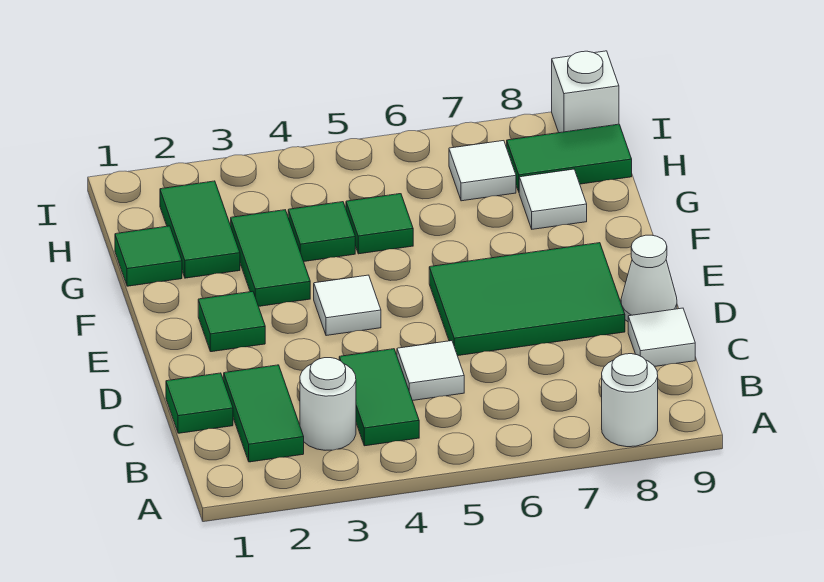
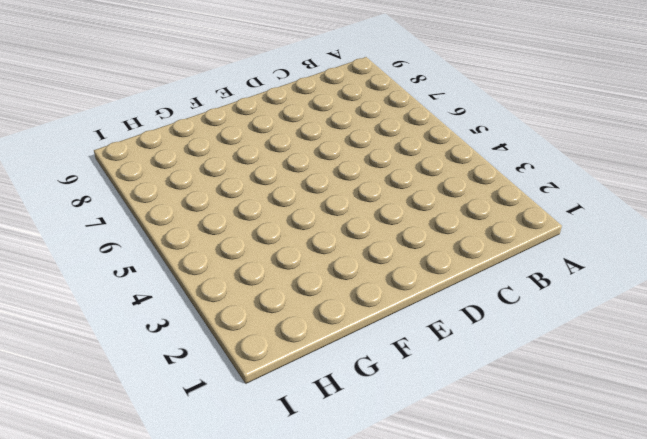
none -> white round brick A8 level 1
none -> green tile B2:C2 level 1
none -> white round brick B3 level 1

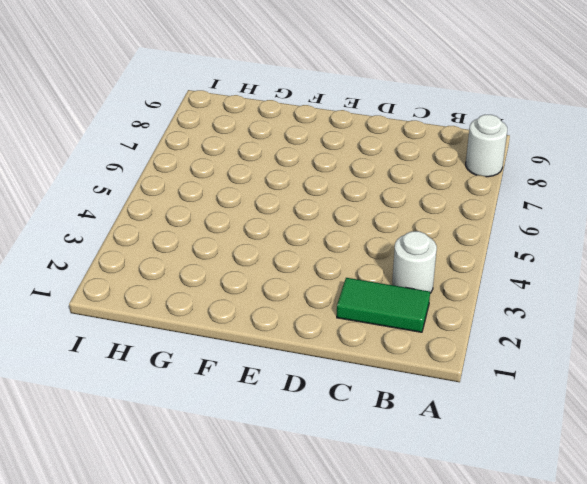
none -> green tile B4:C4 level 1
none -> green tile C1 level 1
none -> white tile C5 level 1

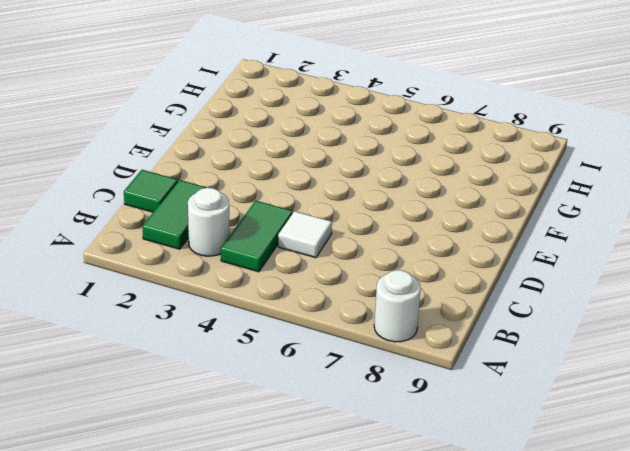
none -> white tile C9 level 1
none -> green tile D6:E8 level 1
none -> white cone D9 level 1

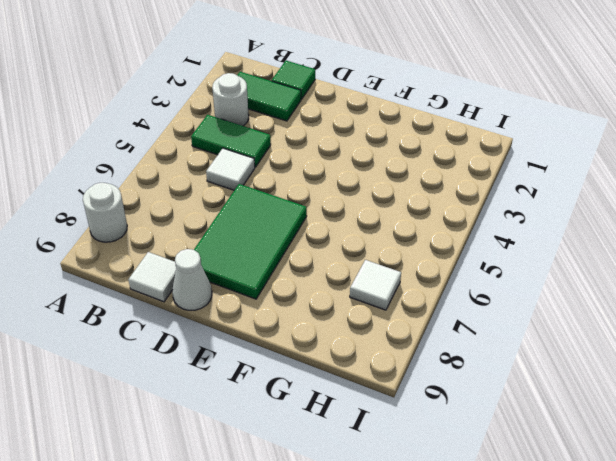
none -> green tile E2 level 1
none -> white tile E4 level 1
none -> green tile F3:G3 level 1

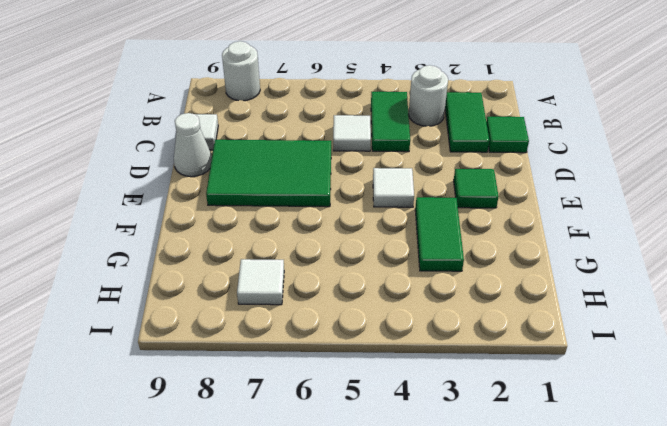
none -> green tile G1 level 1
none -> green tile G2:H2 level 1
none -> green tile G4 level 1

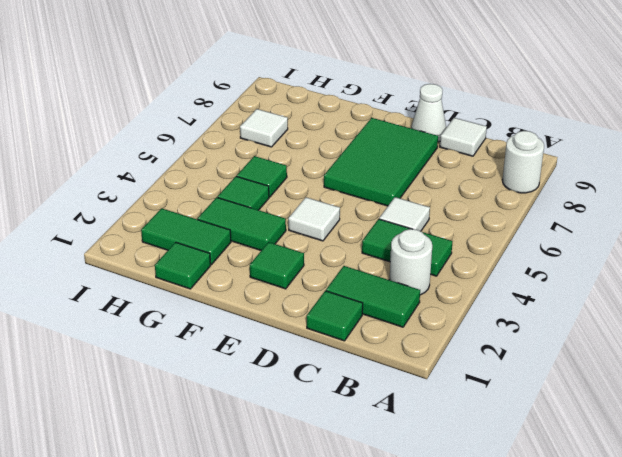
none -> white tile G8 level 1
none -> green tile H8:H9 level 1
none -> white brick I9 level 1

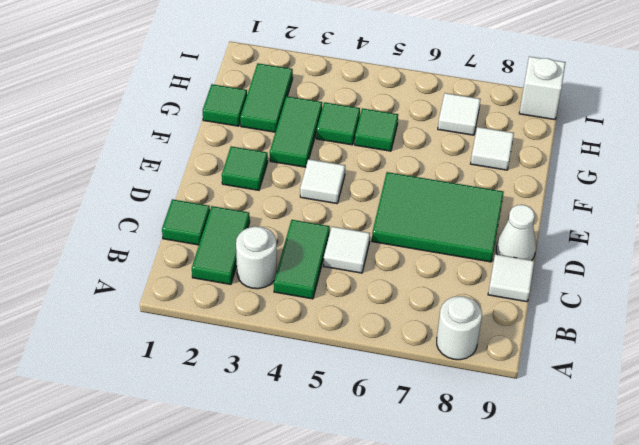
none -> green tile H8:H9 level 1

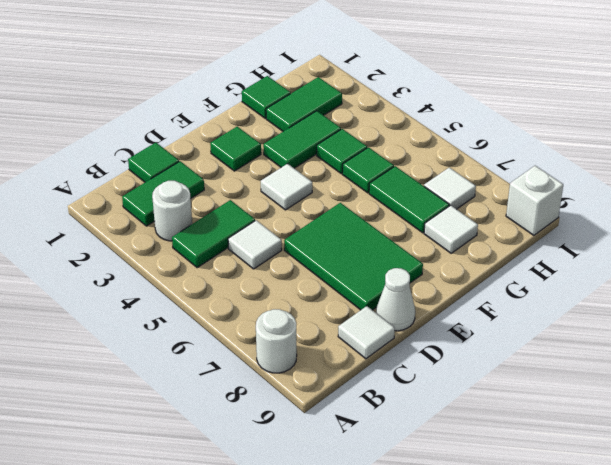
green tile G6:G7 level 1 -> green tile H8:H9 level 1

